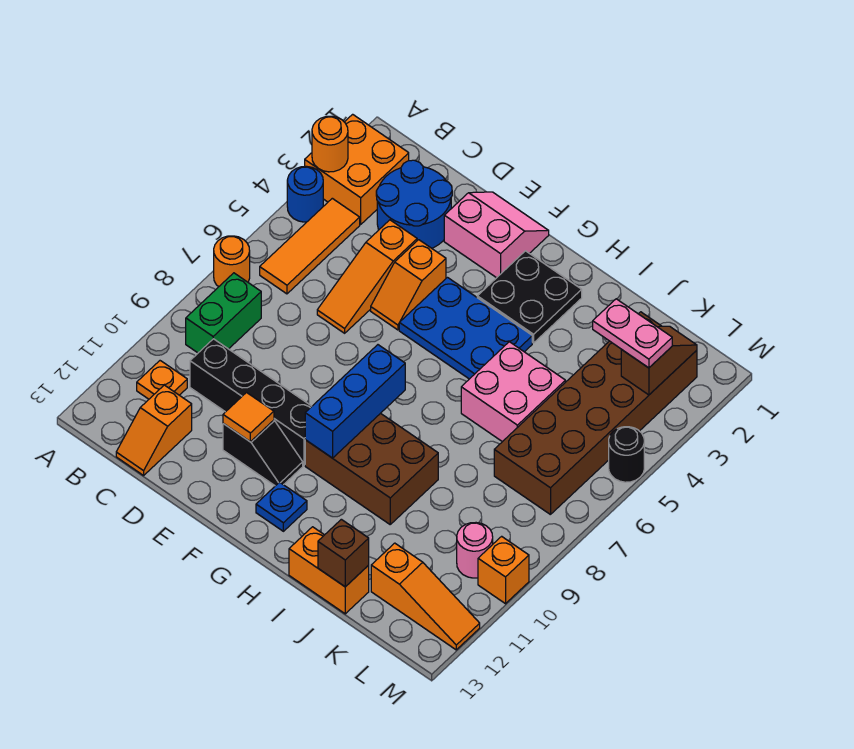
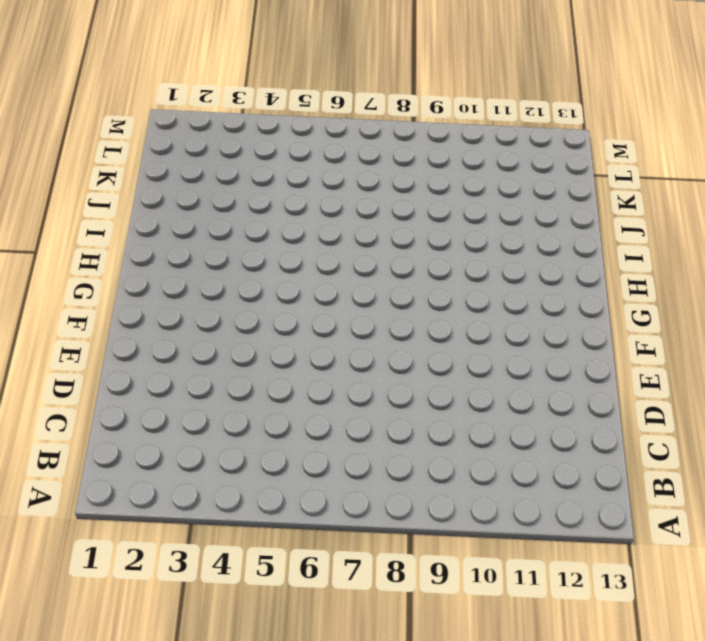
none -> orange brick A2:B3 level 1
none -> blue round brick A4 level 1
none -> orange round brick A7 level 1
none -> orange tile B4:B6 level 1

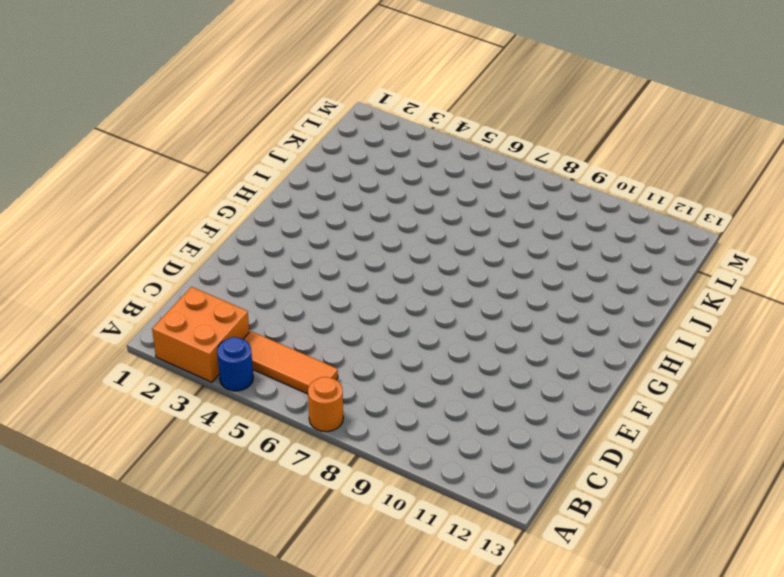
none -> green brick B8:B9 level 1
none -> orange plate B11 level 1
none -> blue round brick C2:D3 level 1
none -> black brick C10:F10 level 1

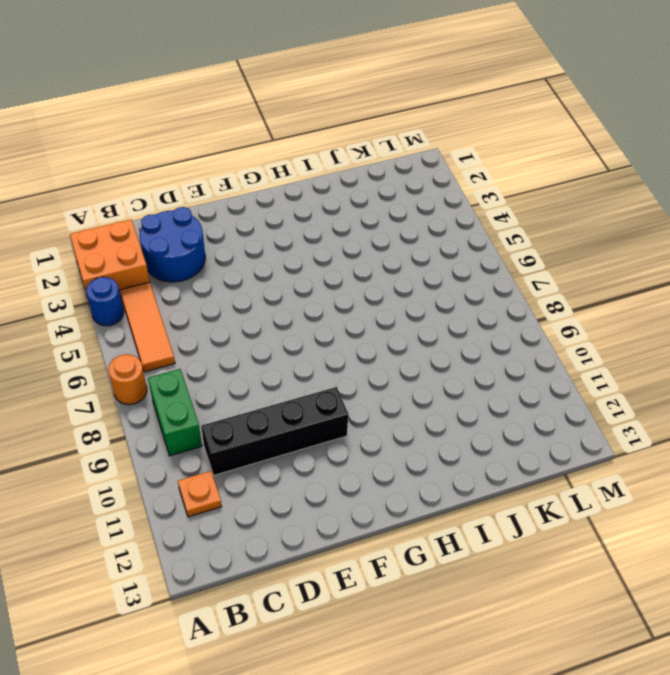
none -> orange slope C12:C13 level 1 top 12
none -> orange slope D4:D6 level 1 top 4
none -> pink slope E1:F2 level 1 top 2
none -> orange slope E4:E5 level 1 top 4

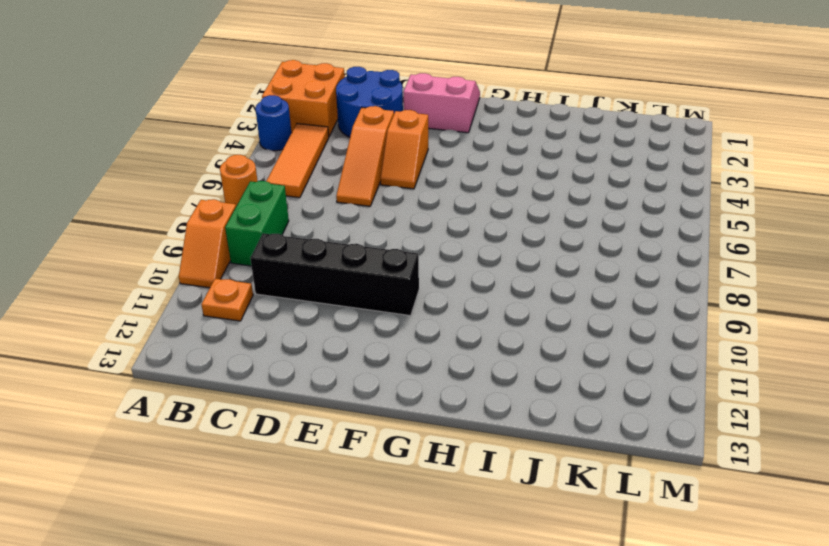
orange slope A9:A10 level 1 top 9 -> orange slope C12:C13 level 1 top 12
none -> black slope E11:F11 level 1 top E
none -> blue plate F4:H5 level 1
none -> black plate G2:H3 level 1
none -> brown brick G9:I10 level 1

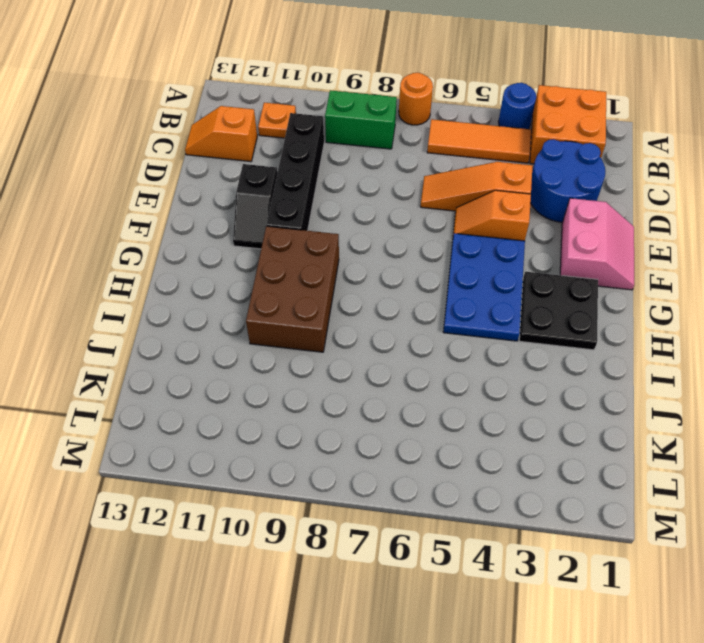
none -> blue plate G12 level 1
none -> pink brick I5:J6 level 1
none -> orange brick I13:J13 level 1
none -> brown brick K2:L7 level 1

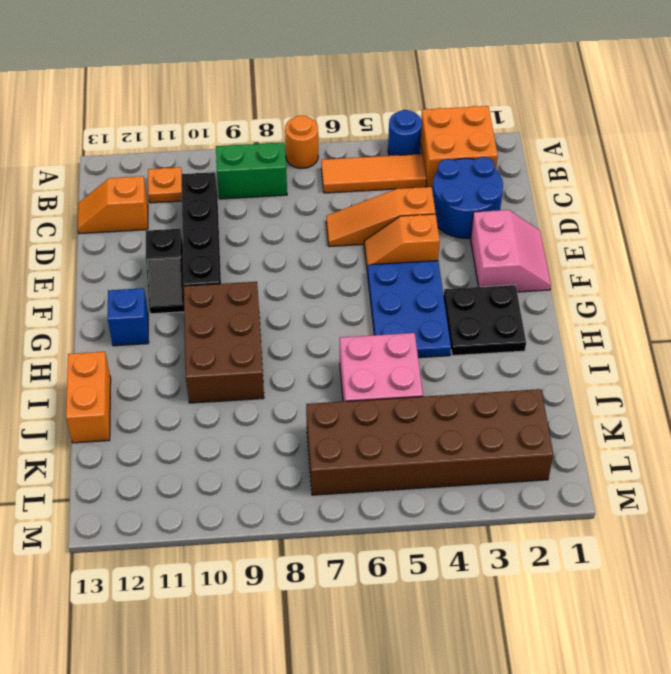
blue brick G12 level 1 -> blue plate G12 level 1
none -> orange slope K12:M12 level 1 top K
none -> pink round brick L10 level 1
none -> black round brick M5 level 1
none -> orange brick M10 level 1

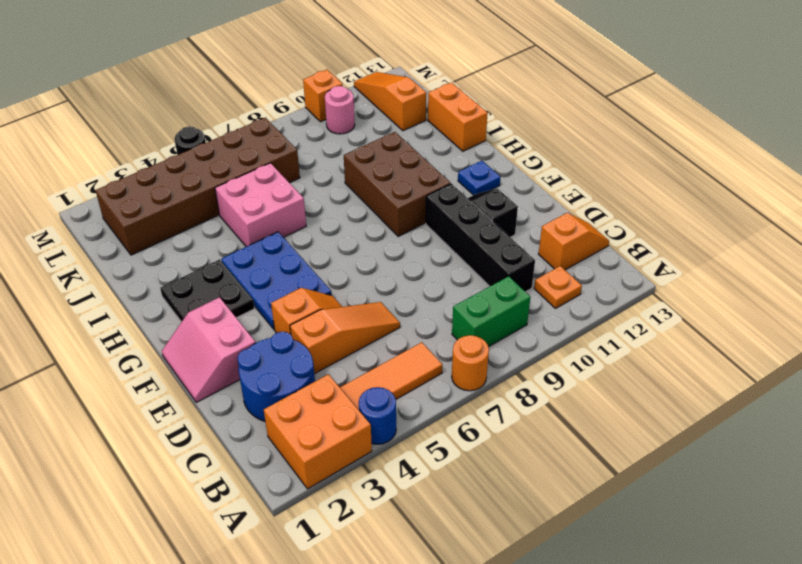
none -> orange round brick A3 level 2
none -> orange tile E11 level 2
none -> blue brick G8:G10 level 2
none -> brown brick J13 level 2

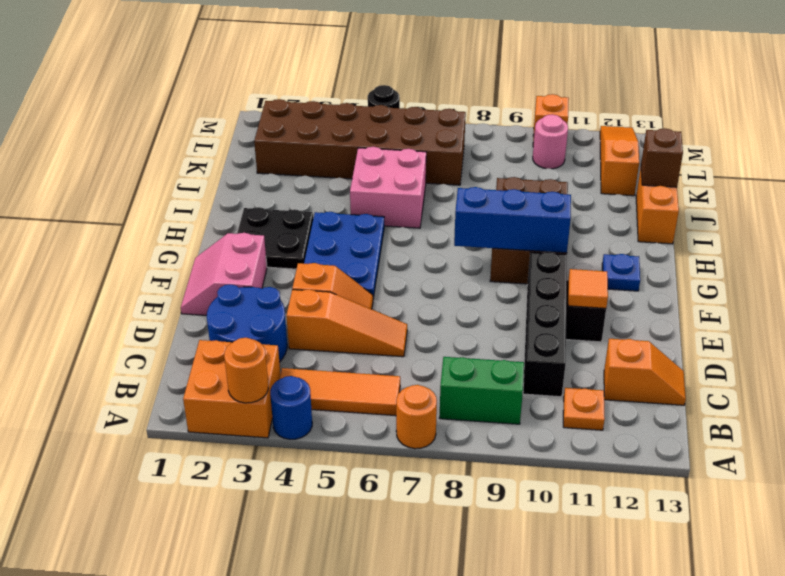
none -> brown slope L2:L3 level 2 top 3
none -> pink plate K3:L3 level 3

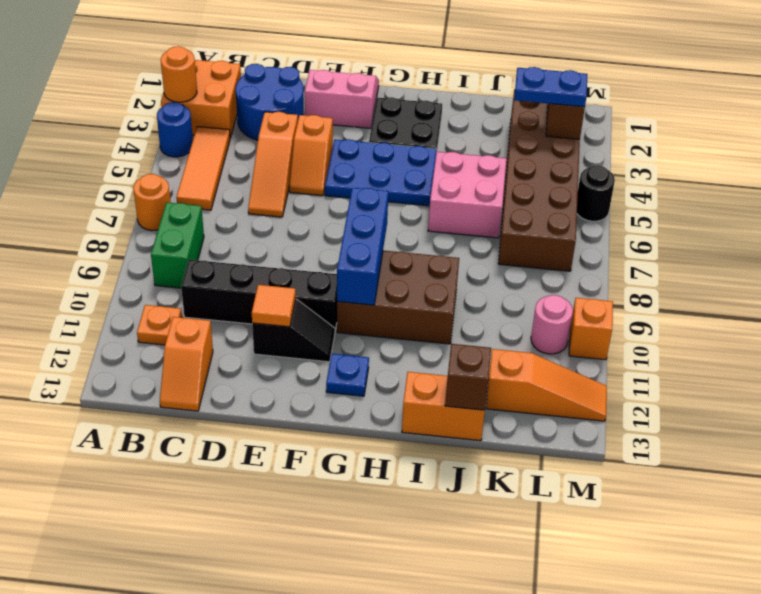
blue plate K3:L3 level 3 -> pink plate K3:L3 level 3

